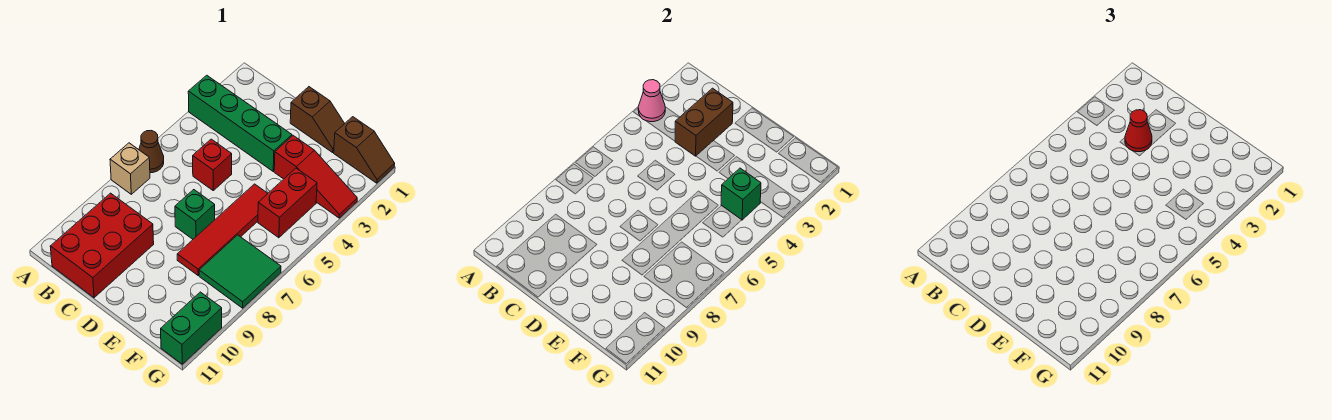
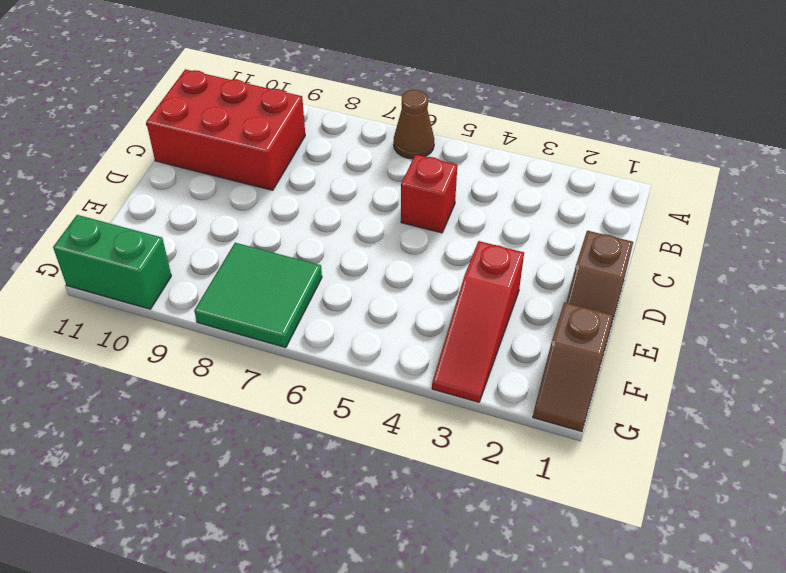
none -> green brick A3:D3 level 1
none -> tan brick A7 level 1
none -> green brick D7 level 1

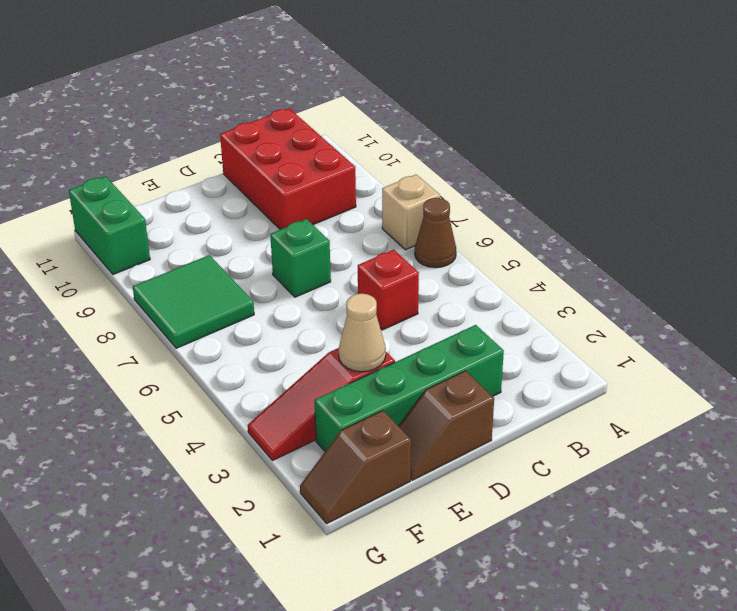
green brick C2:F2 level 1 -> green brick A3:D3 level 1
tan cone E3 level 2 -> none
none -> red tile E5:E8 level 1
none -> red brick F4:F5 level 1
none -> pink cone A3 level 2

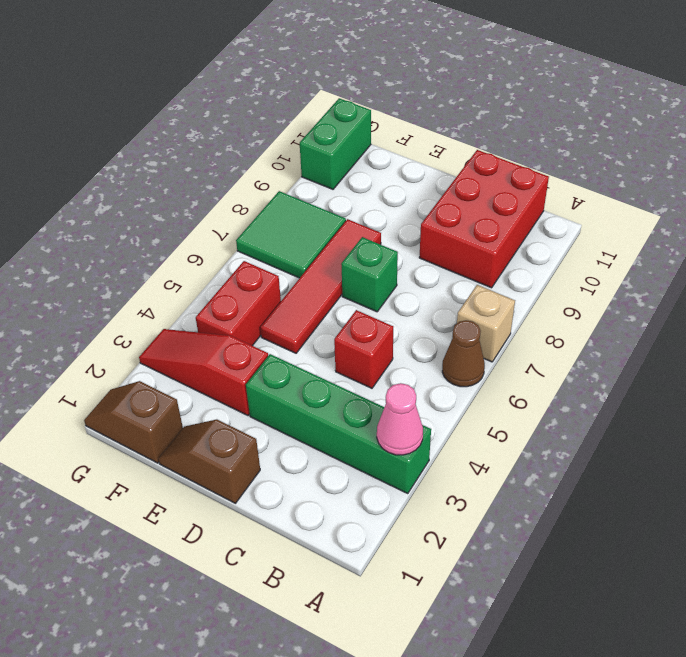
none -> brown brick C2:C3 level 2
none -> green brick F4 level 2
none -> red cone C3 level 3

